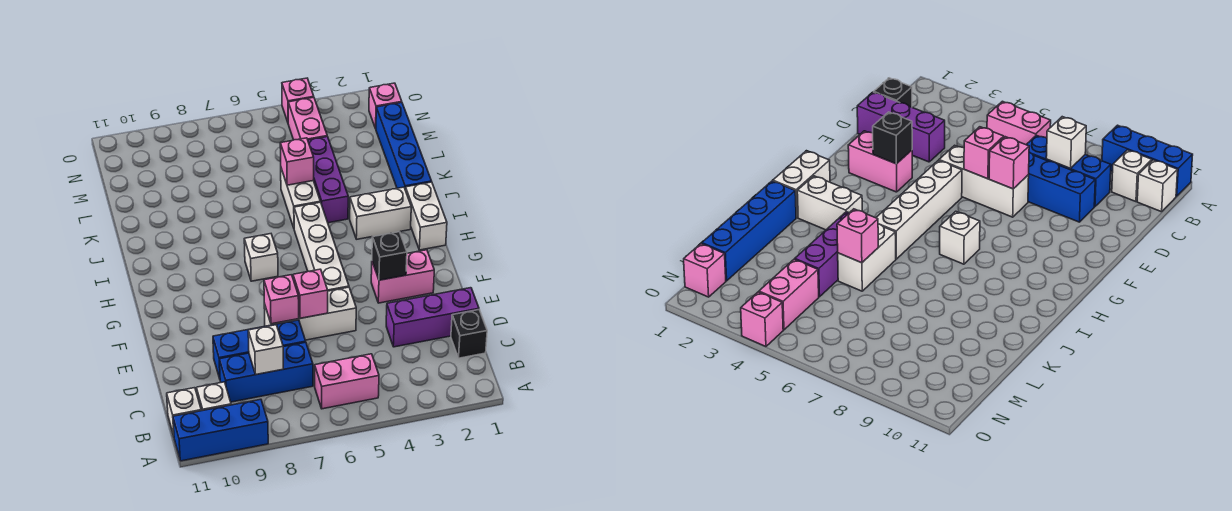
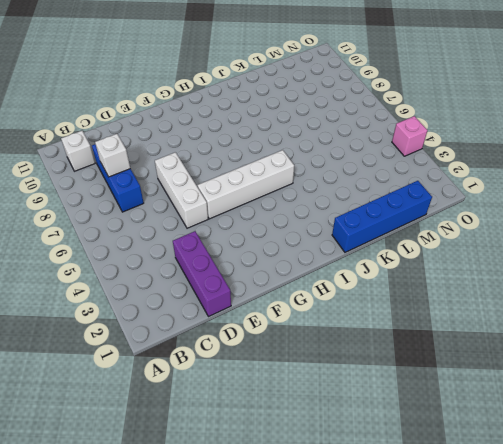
none -> blue brick A9:A11 level 1
none -> pink brick B5:B6 level 1
none -> white brick B11 level 1

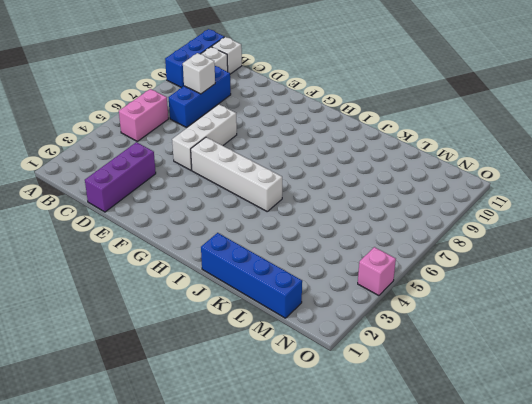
none -> black brick C1 level 1
none -> blue brick D7:D9 level 1
none -> pink brick F2:F3 level 1

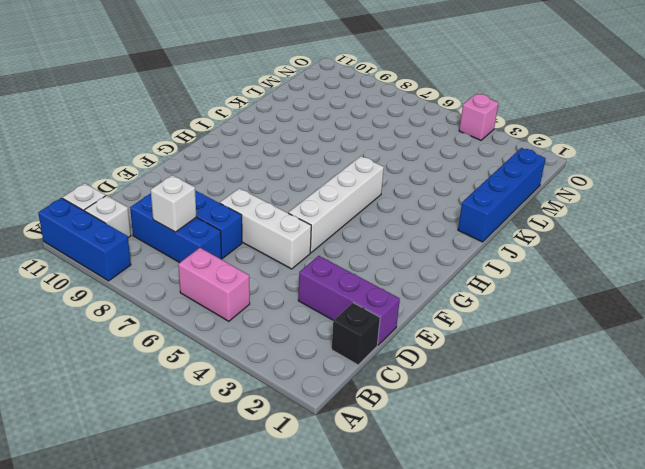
none -> pink brick F2:F3 level 1
none -> white brick H1:I1 level 1
none -> white brick H7 level 1

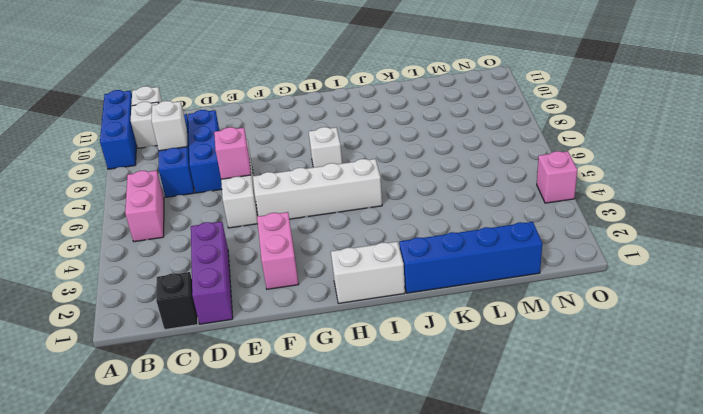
none -> white brick I2:I3 level 1
none -> purple brick J4:L4 level 1
none -> white brick J5:K5 level 1

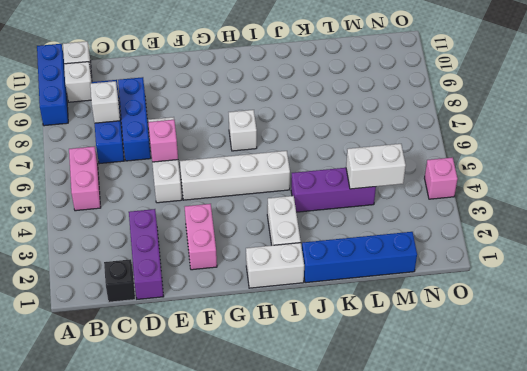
white brick L4:M4 level 2 -> white brick J5:K5 level 1
none -> pink brick M4:N4 level 1
none -> pink brick N1 level 1
none -> pink brick E7 level 2

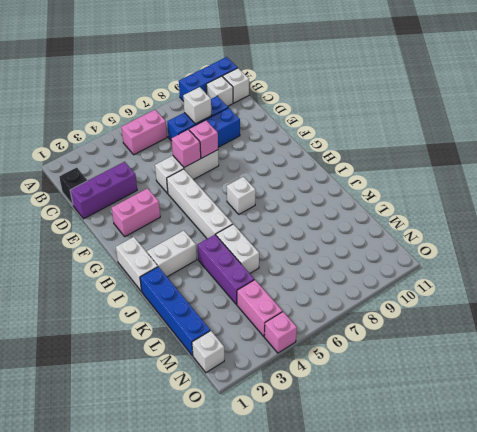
white brick N1 level 1 -> pink brick N1 level 1
none -> black brick F3 level 2
none -> pink brick K5 level 2

